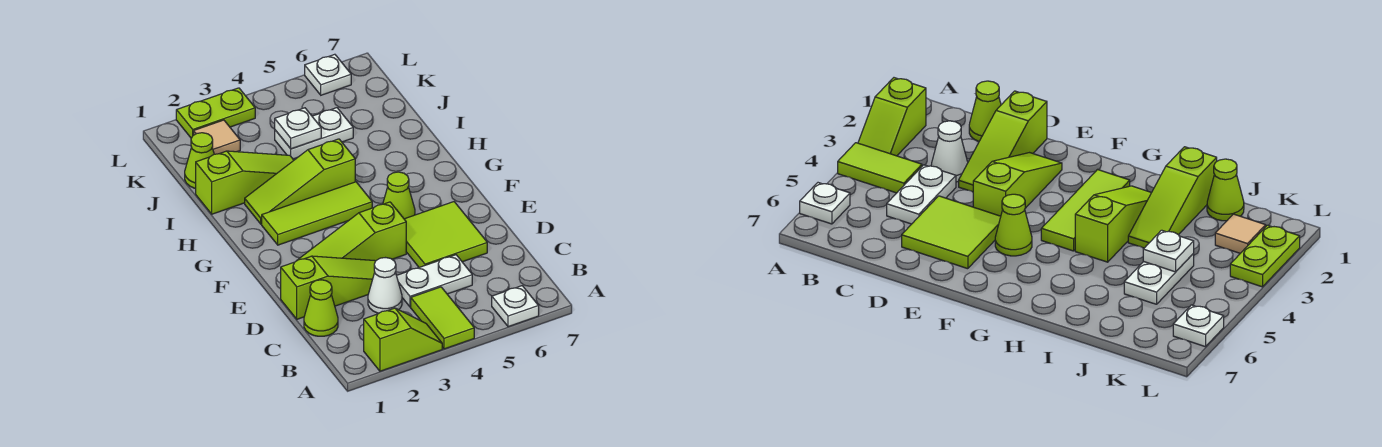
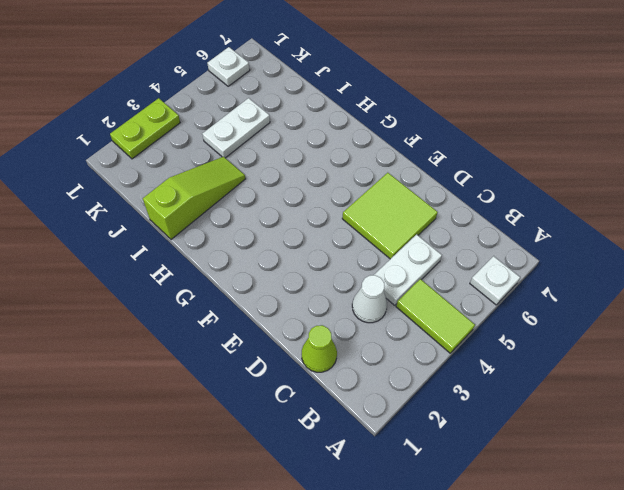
none -> lime slope A2:A3 level 1 top 2
none -> lime slope D1:D3 level 1 top 1
none -> lime slope E2:E4 level 1 top 4

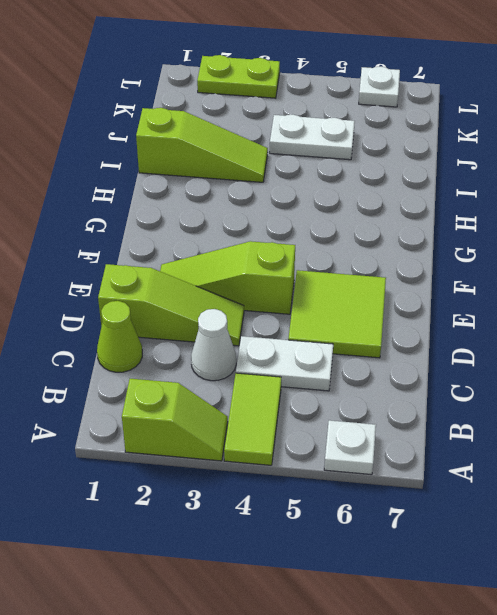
none -> lime cone F5 level 1
none -> lime tile G2:G4 level 1
none -> lime slope H2:H4 level 1 top 4

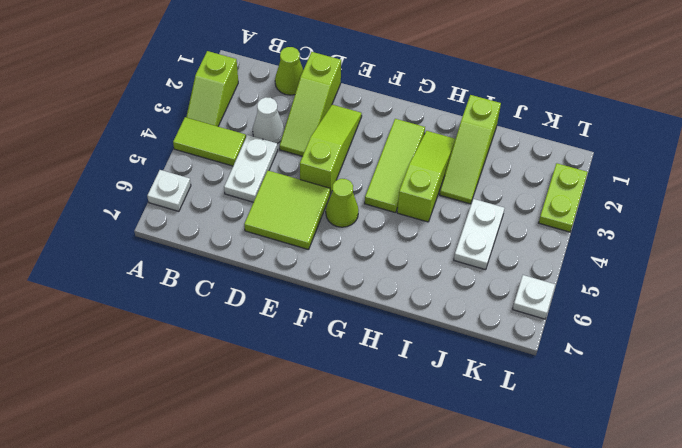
none -> lime cone J1 level 1
none -> tan tile K2 level 1
none -> white plate J4 level 2

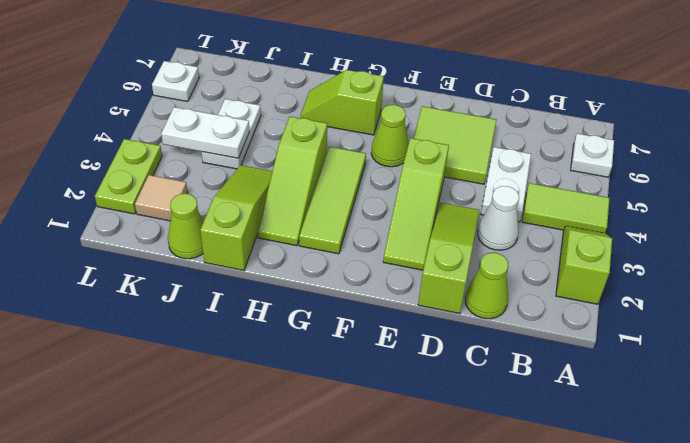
lime slope G6:H6 level 1 top G -> none
white plate J4:K4 level 2 -> white plate J4 level 2

